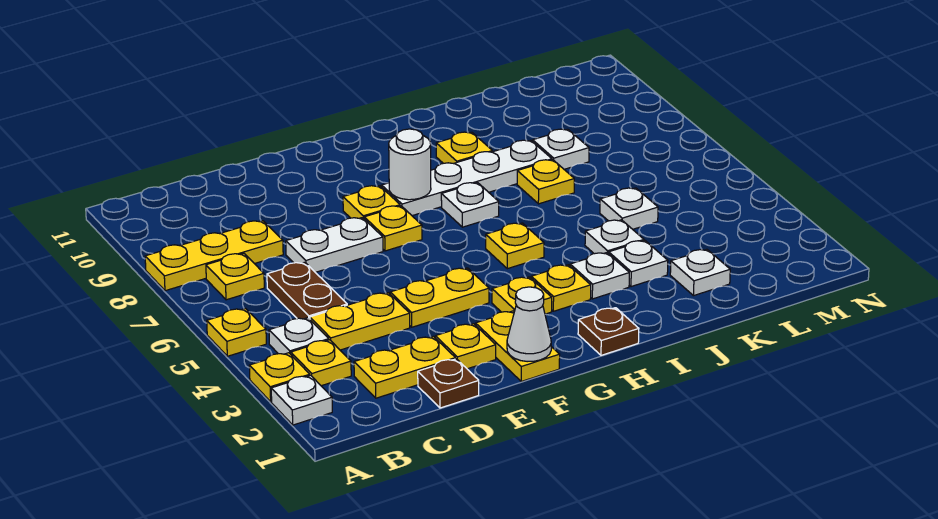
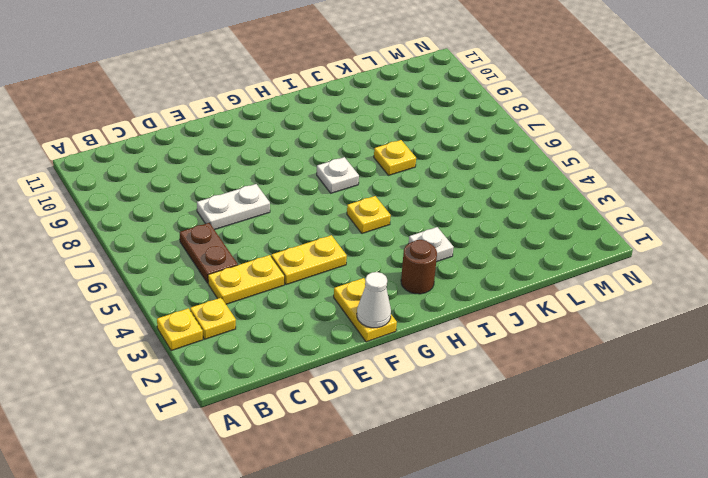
brown round brick H2 level 1 -> none
none -> white plate A2 level 1
none -> yellow plate A5 level 1
none -> yellow plate A8:C8 level 1
none -> white plate B4 level 1

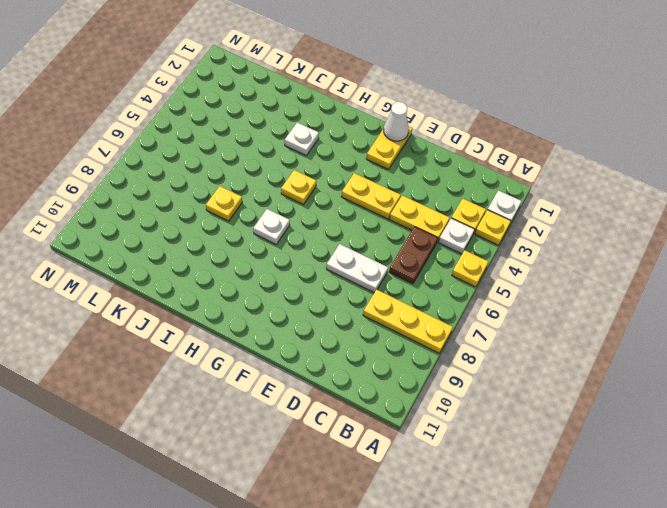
none -> yellow plate B7 level 1
none -> yellow plate C2:D2 level 1
none -> brown plate D1 level 1
none -> yellow plate E2 level 1

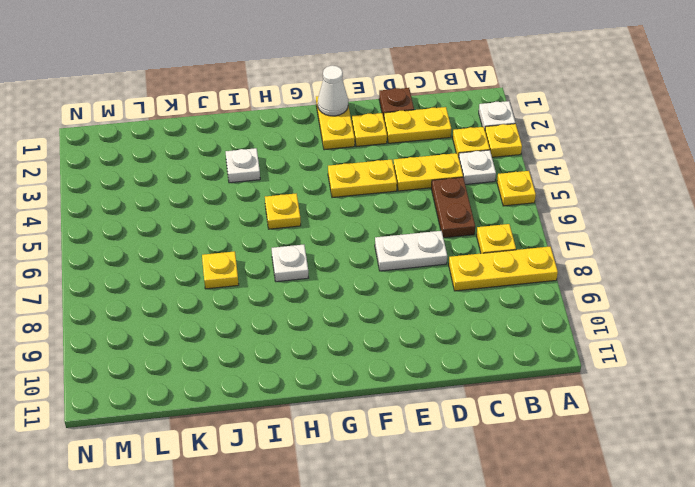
none -> yellow plate F7 level 1
none -> yellow plate F8 level 1
none -> yellow plate G3 level 1
none -> white plate G8:J8 level 1

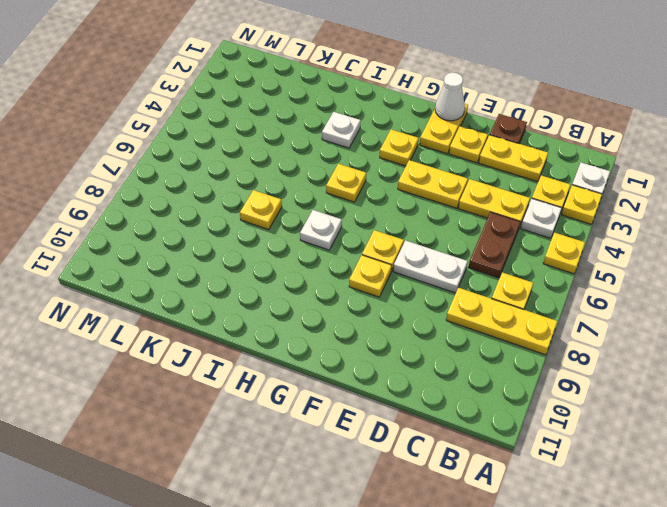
none -> white plate G8:J8 level 1
none -> brown plate H1 level 1
none -> yellow plate H3 level 1
none -> yellow plate I9 level 1

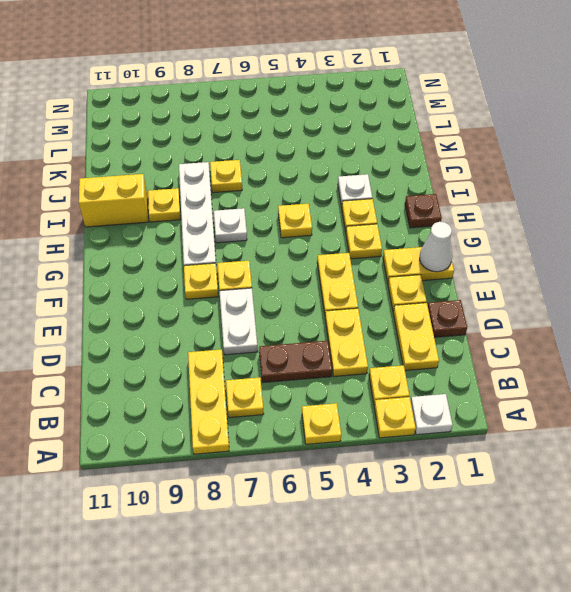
yellow brick I10:I11 level 1 -> none
none -> white plate B4 level 1
none -> white plate J3 level 1
none -> white plate J4 level 1
none -> white plate K2 level 1

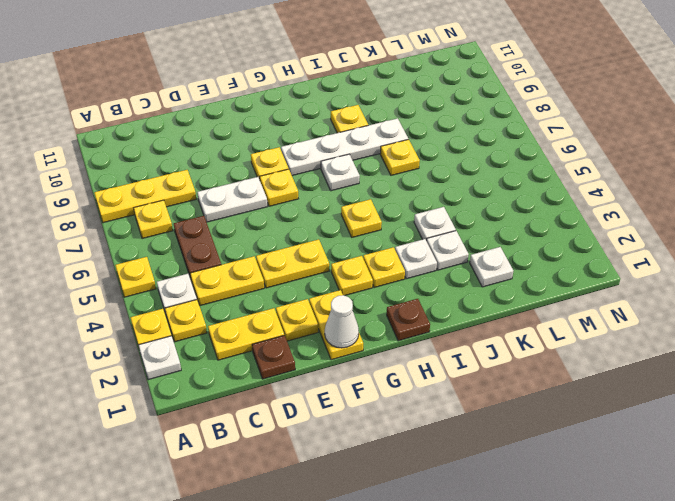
none -> white plate K5 level 1
none -> white plate K8 level 1
none -> white round brick G8 level 2

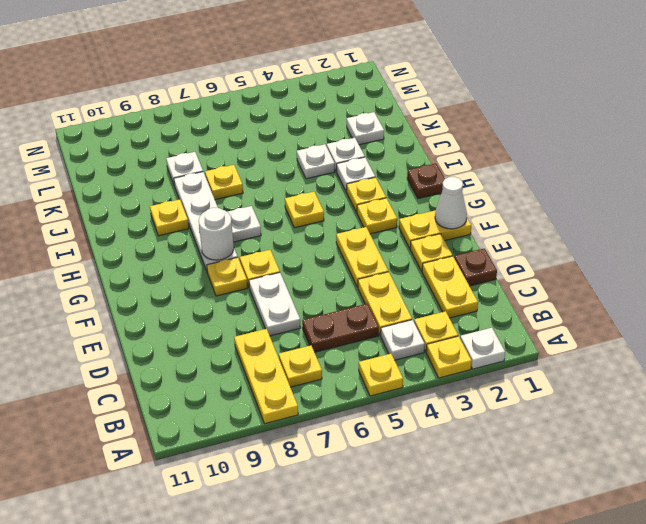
none -> white plate K5 level 1

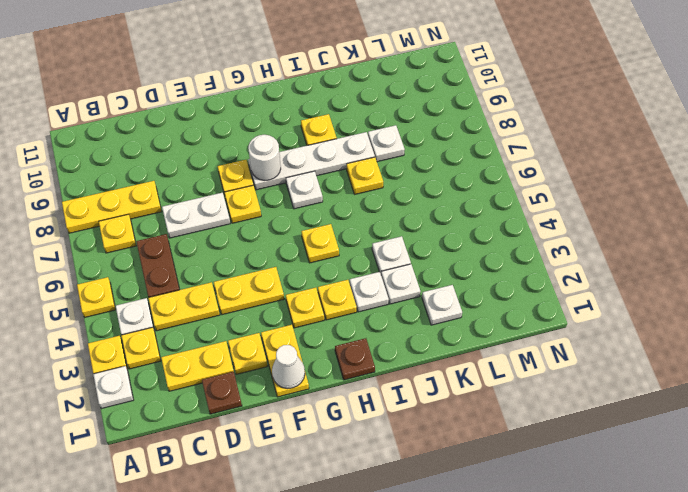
none -> white plate K5 level 1

